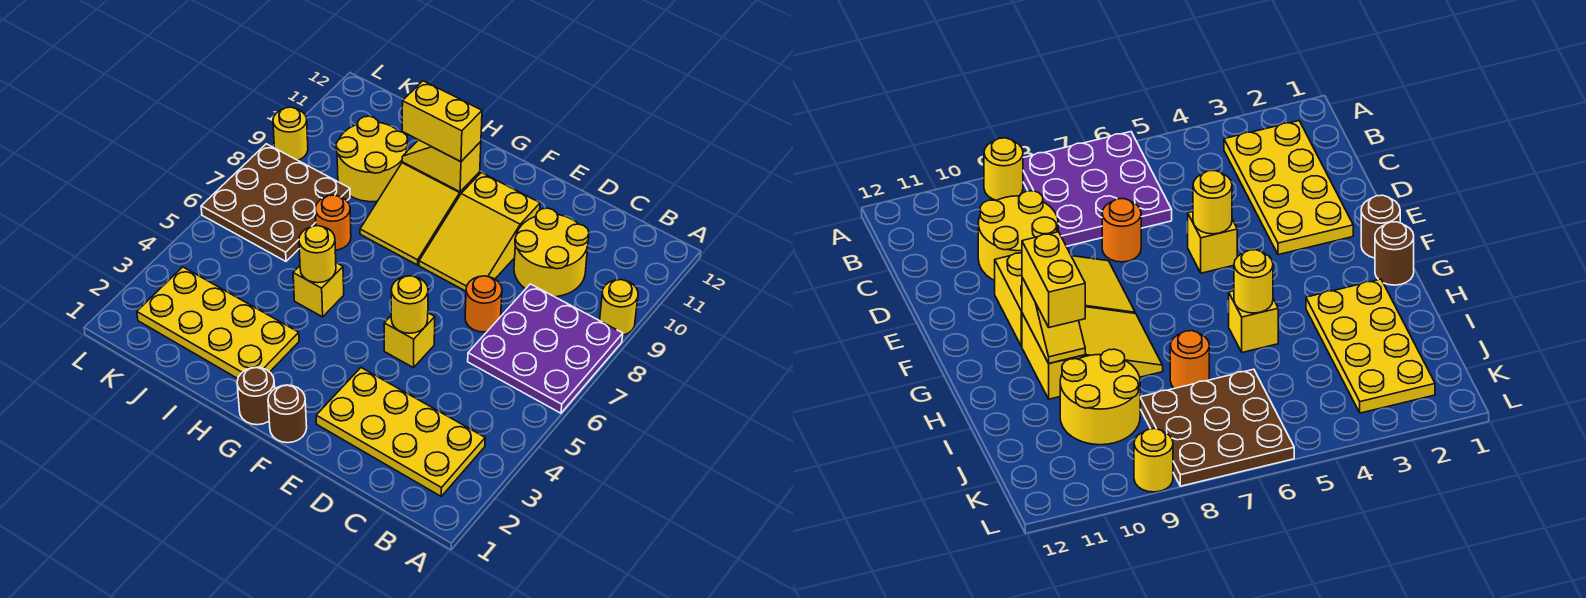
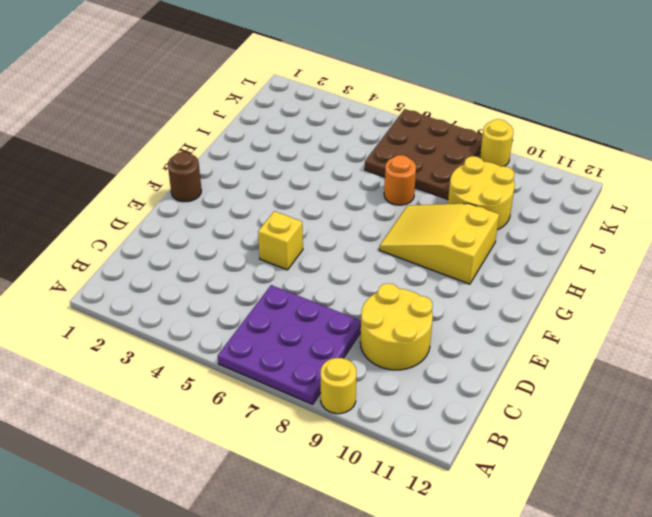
none -> yellow plate B2:E3 level 1
none -> orange round brick D7 level 1
none -> yellow slope E8:F10 level 1 top 10

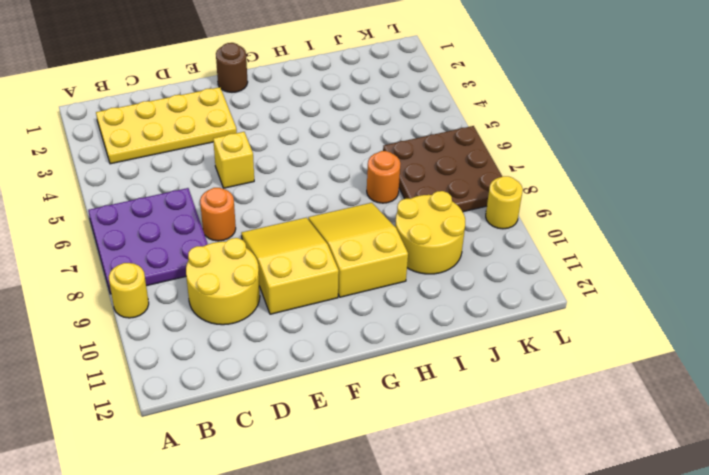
none -> brown round brick G1 level 1
none -> yellow plate H2:K3 level 1
none -> yellow brick H5 level 1

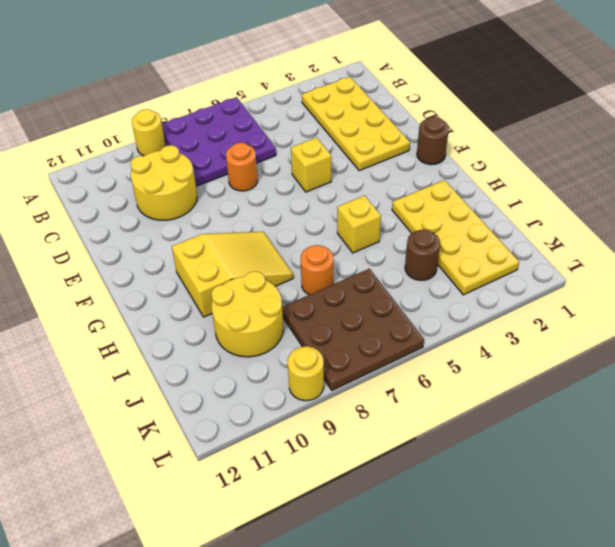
brown round brick J4 level 1 -> brown round brick G1 level 1
none -> yellow slope E8:F10 level 1 top 10
none -> yellow round brick E5 level 2
none -> yellow slope G10:H10 level 2 top G

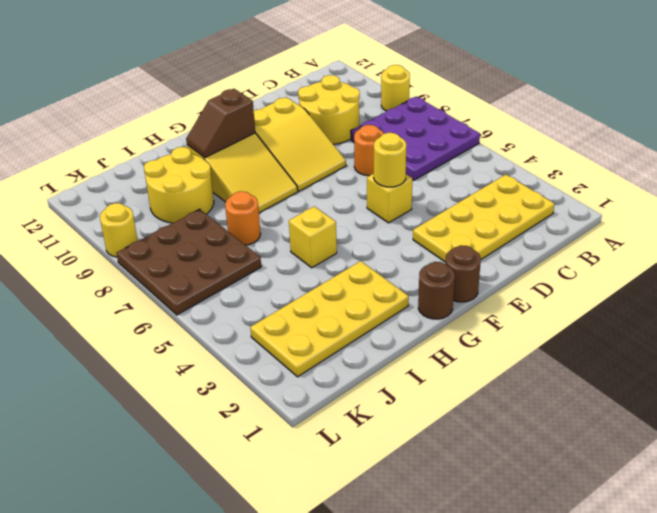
brown slope G10:H10 level 2 top G -> yellow slope G10:H10 level 2 top G
none -> yellow round brick H5 level 2
none -> yellow brick G10:H10 level 3

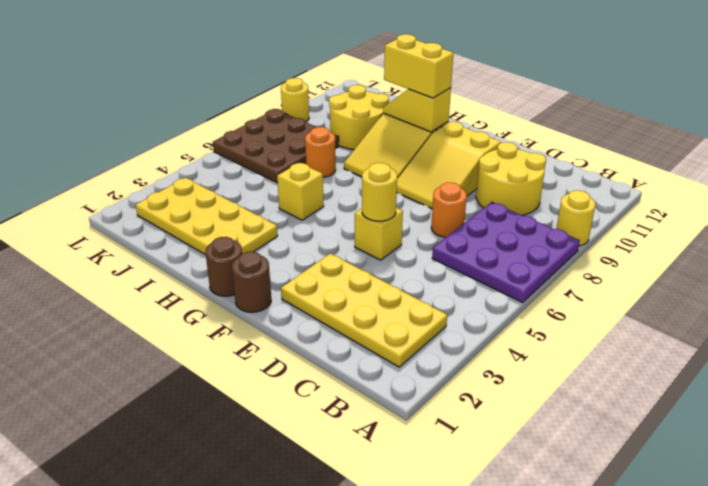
none -> yellow round brick H5 level 2

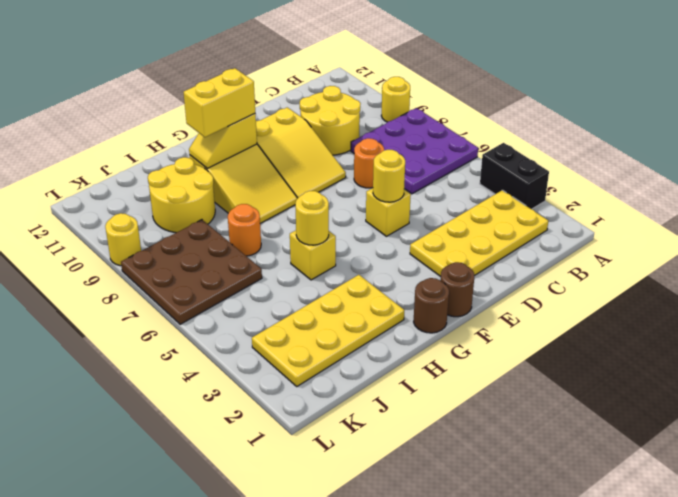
black brick A3:A4 level 1 -> none

